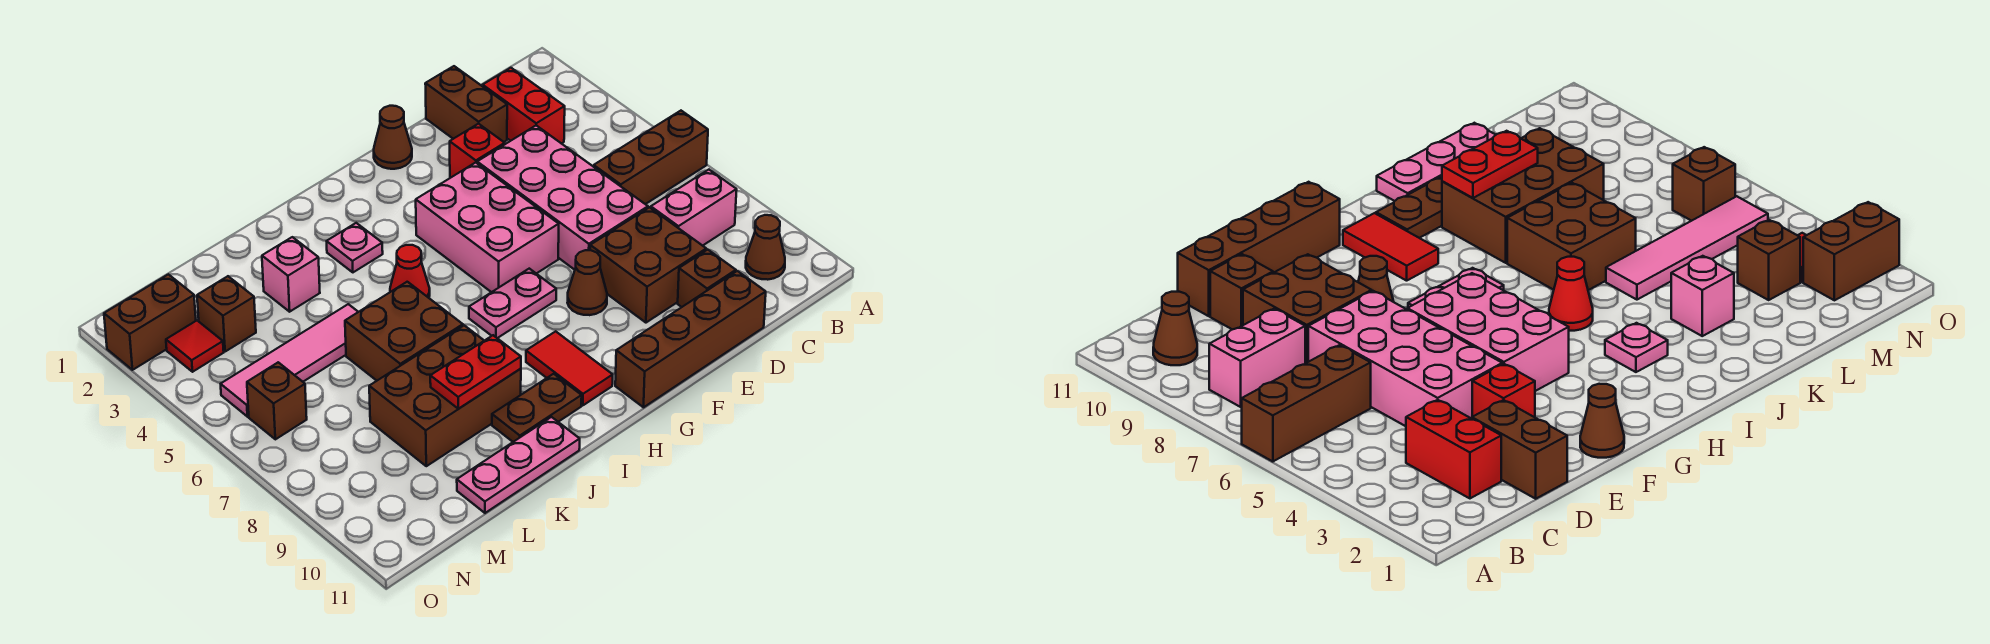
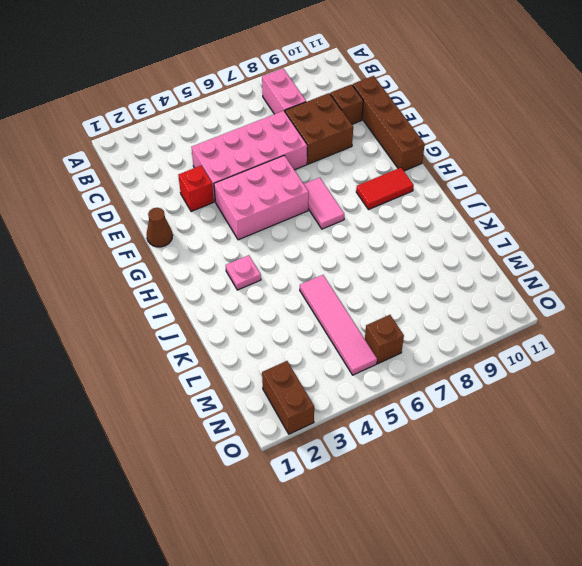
pink tile G7:H7 level 1 -> pink plate G7:H7 level 1
none -> brown brick A6:C6 level 1
none -> brown cone B10 level 1
none -> red brick C2:C3 level 1

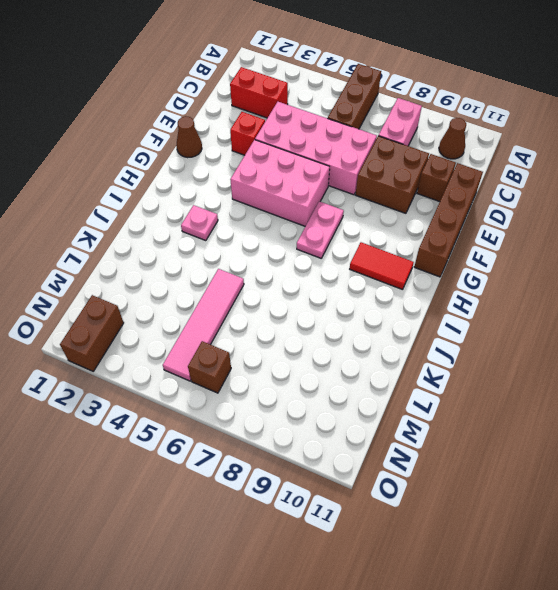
none -> brown brick D1:D2 level 1
none -> brown cone F8 level 1
none -> red cone I5 level 1

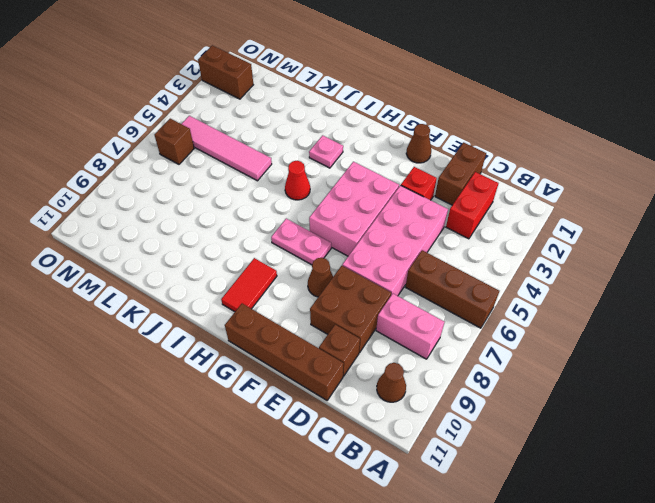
none -> brown plate I10:J10 level 1
none -> brown brick J6:K7 level 1
none -> brown brick J8:L9 level 1

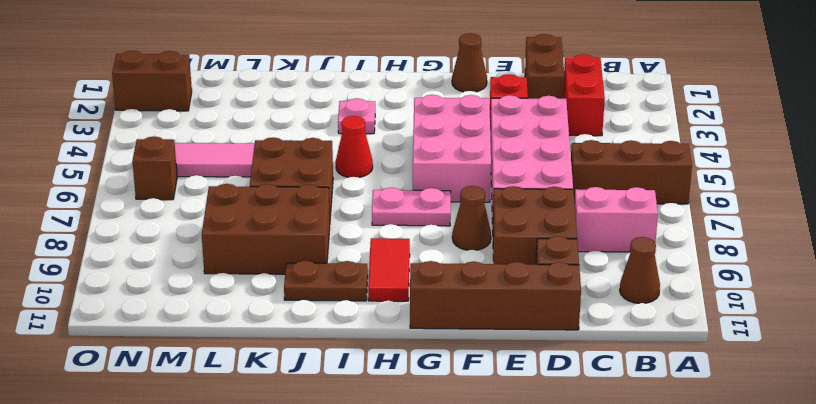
none -> pink plate J11:L11 level 1
none -> pink brick K3 level 1
none -> brown brick M3 level 1

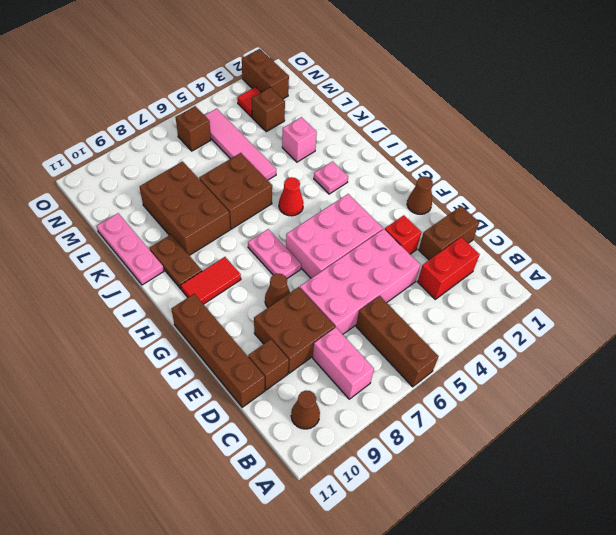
none -> red plate J9:K9 level 2

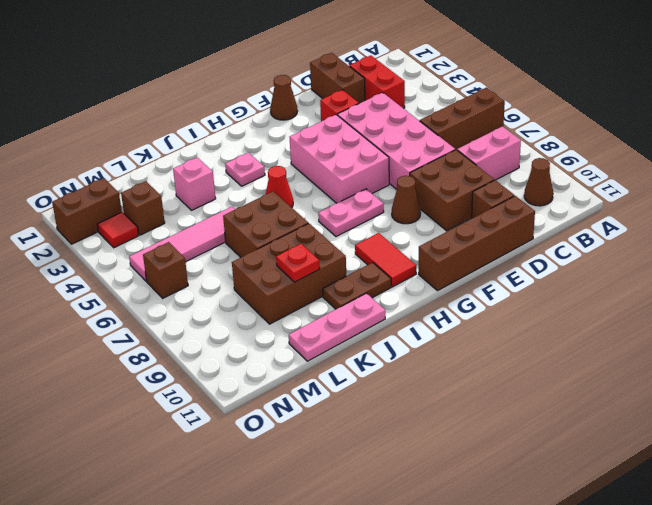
red plate K9 level 2 -> red plate J9:K9 level 2

